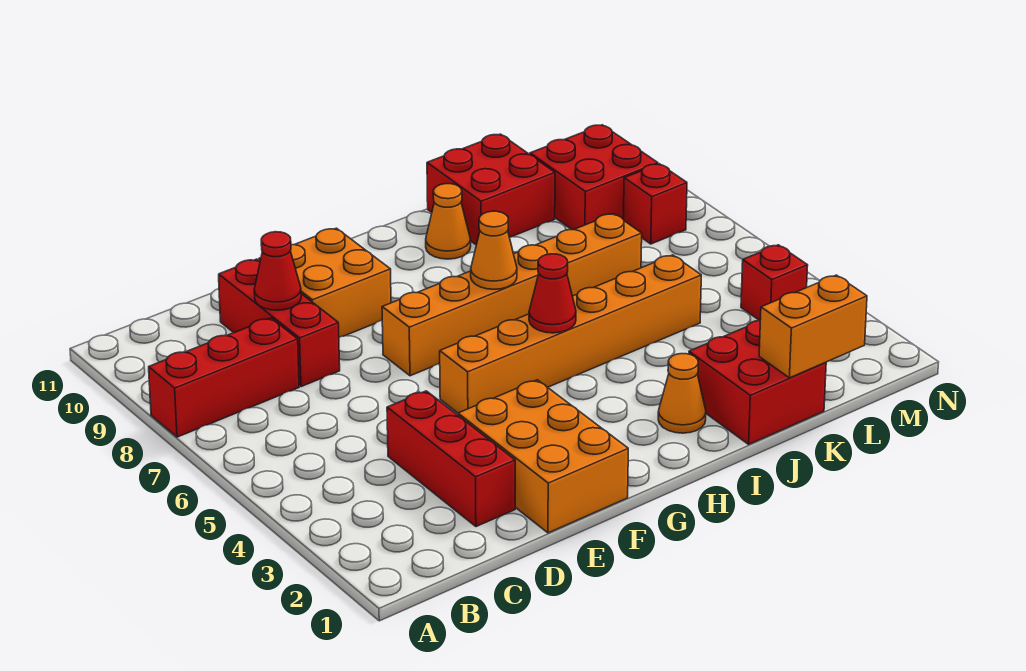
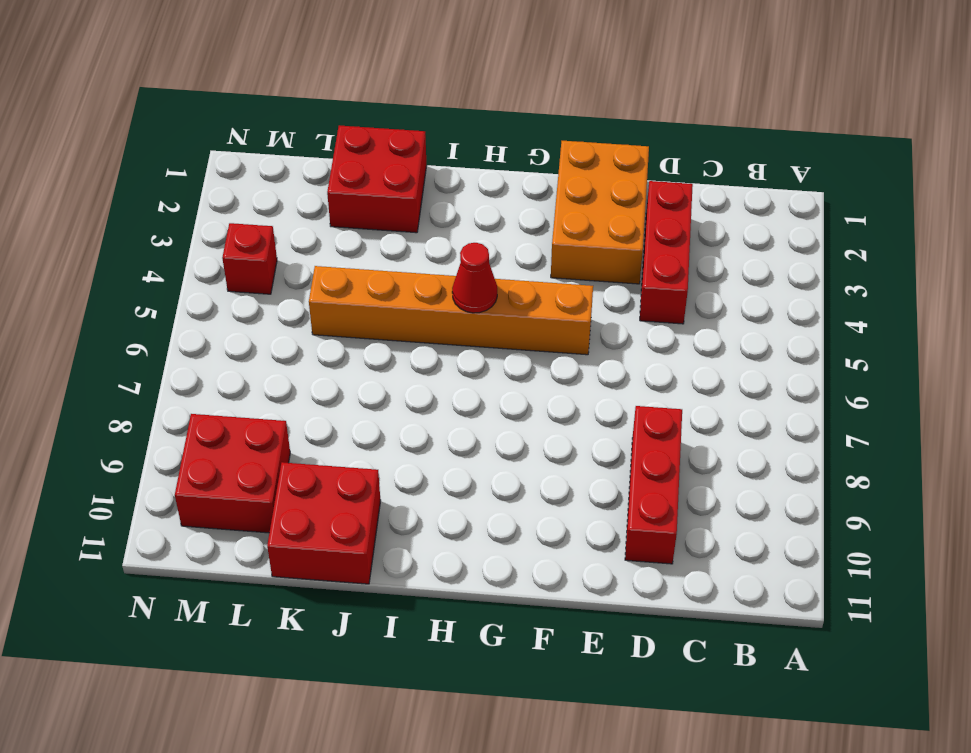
none -> red brick A8:C8 level 1
none -> orange brick E9:F10 level 1
none -> orange brick F7:K7 level 1

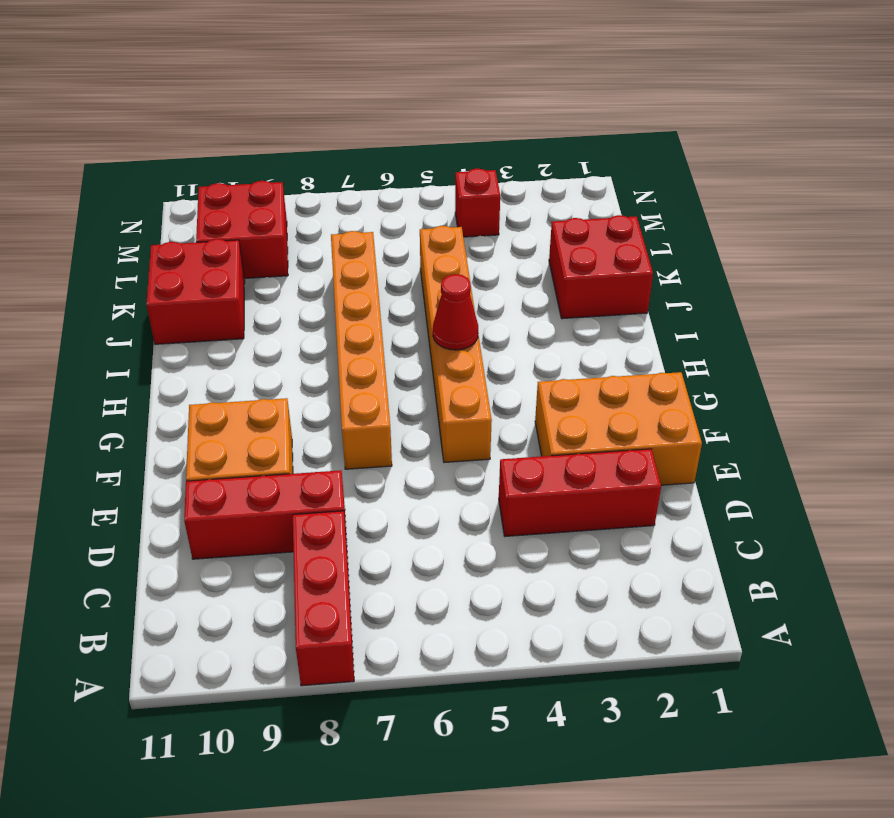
none -> orange cone I2 level 1
none -> orange cone I10 level 1
none -> red brick M8 level 1

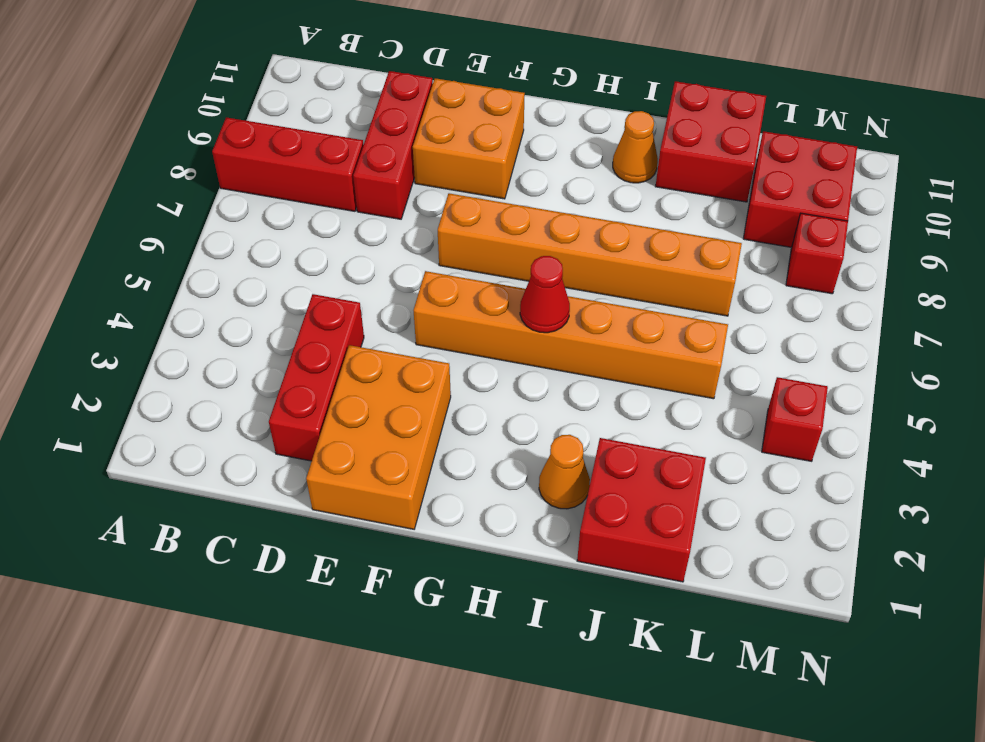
none -> red cone D9 level 2
none -> orange cone H7 level 2
none -> orange brick K1:L1 level 2

